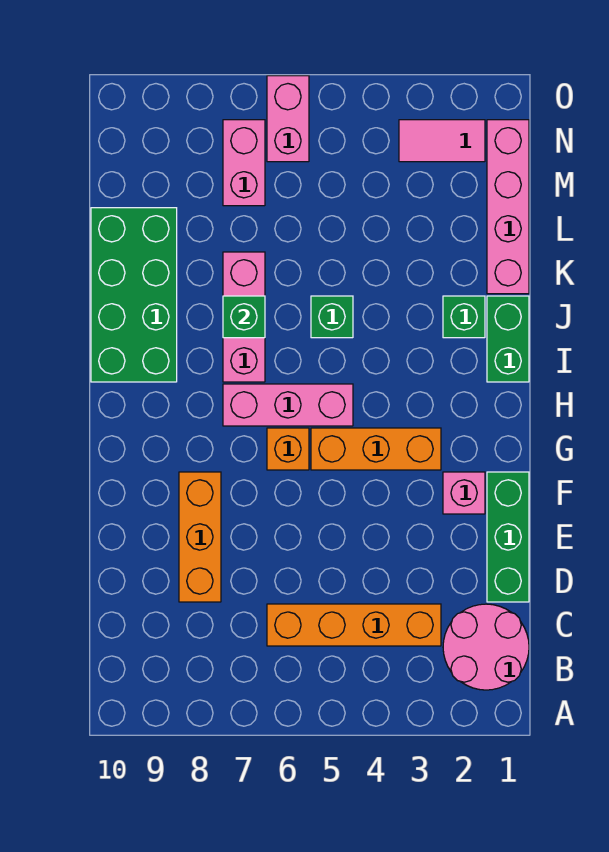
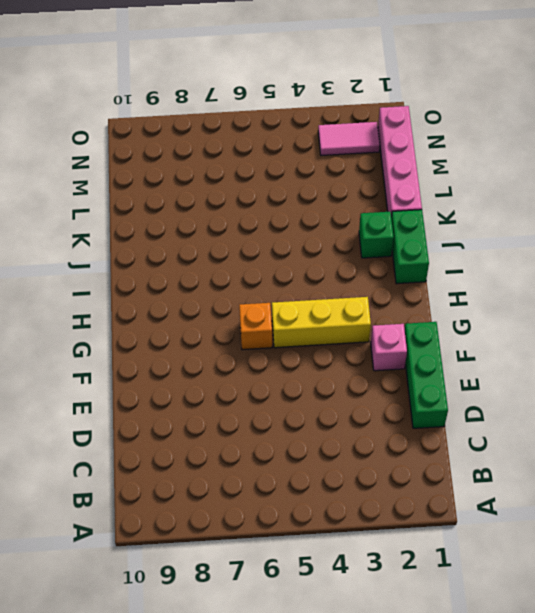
yellow brick G3:G5 level 1 -> orange brick G3:G5 level 1
none -> pink round brick B1:C2 level 1
none -> orange brick C3:C6 level 1
none -> orange brick D8:F8 level 1

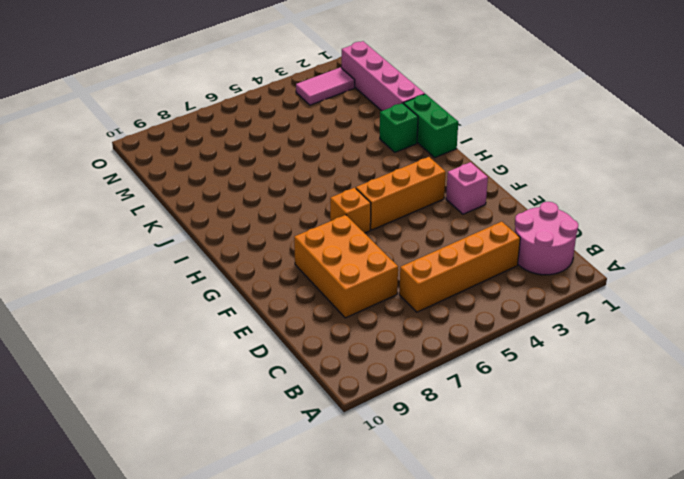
orange brick D7:F8 level 1 -> orange brick D8:F8 level 1
none -> green brick D1:F1 level 1
none -> pink brick H5:H7 level 1
none -> pink brick I7:K7 level 1

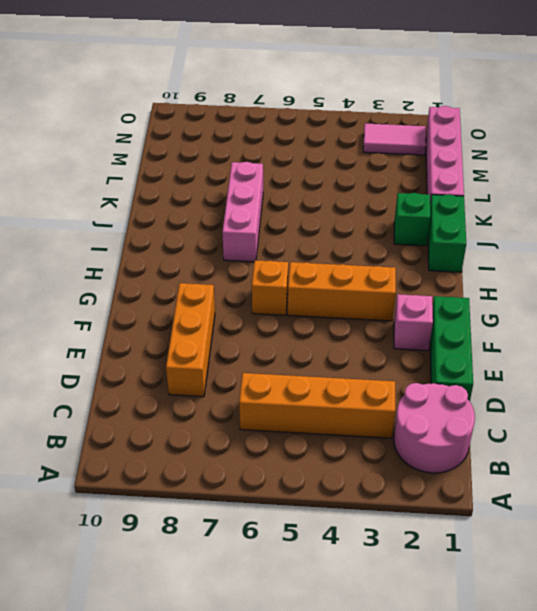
none -> pink brick H5:H7 level 1
none -> green brick I9:L10 level 1
none -> green brick J5 level 1

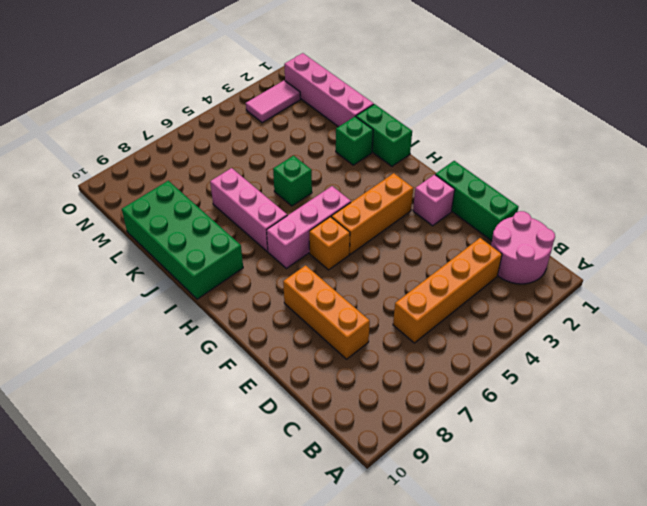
none -> pink brick M7:N7 level 1
none -> pink brick N6:O6 level 1
none -> green brick J7 level 2

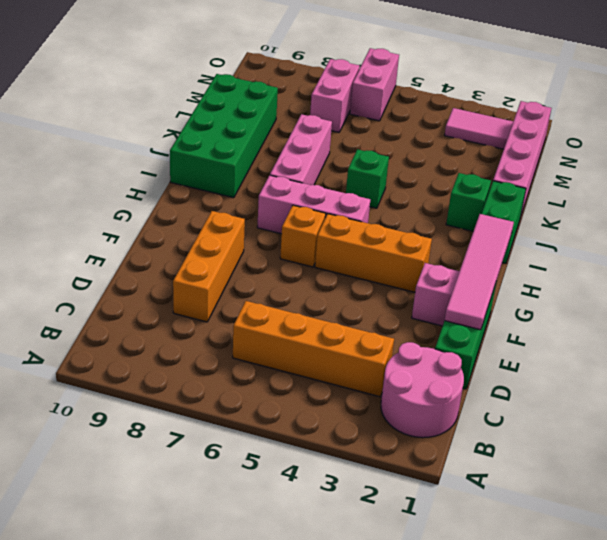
pink tile E1:H1 level 2 -> none
none -> green brick J7 level 2

